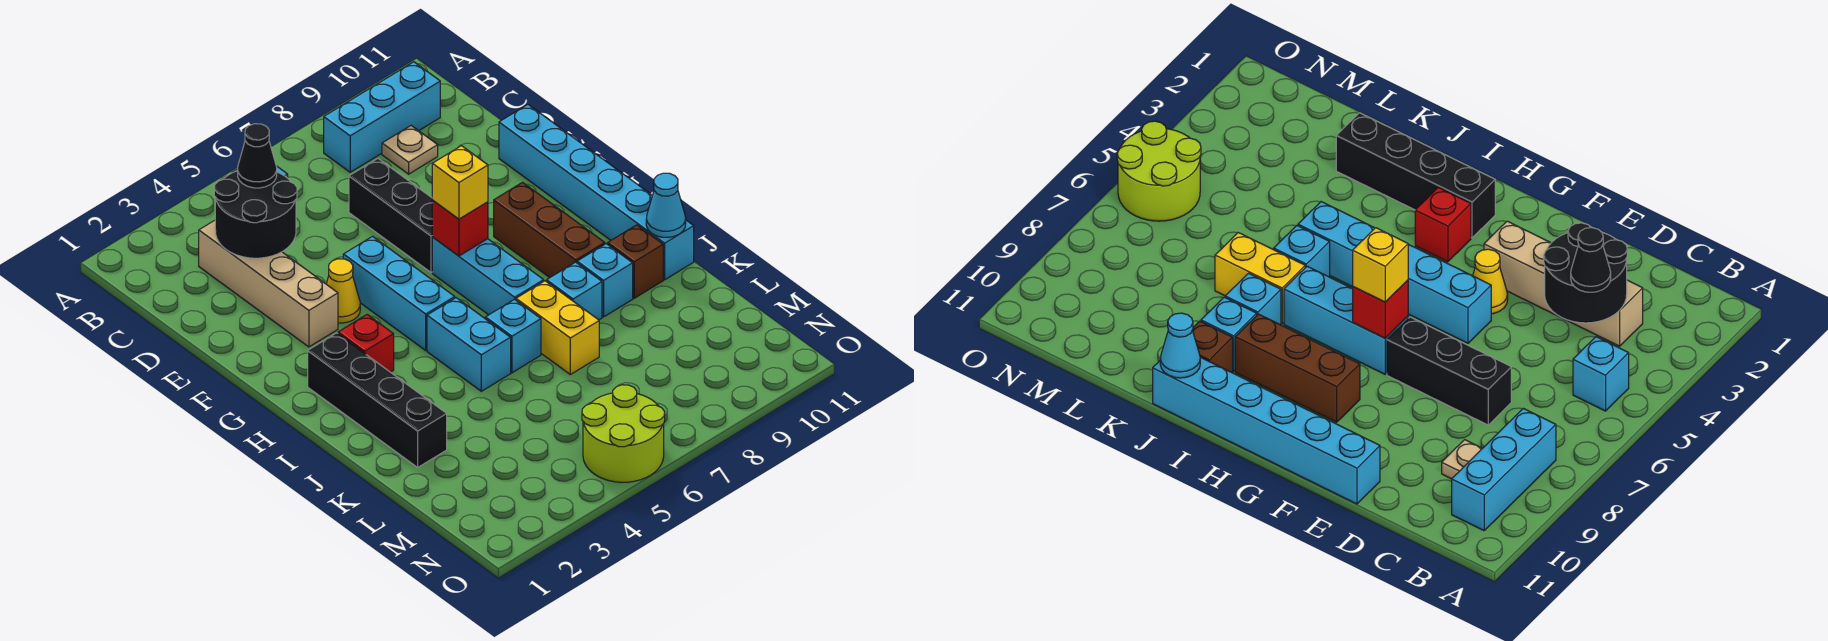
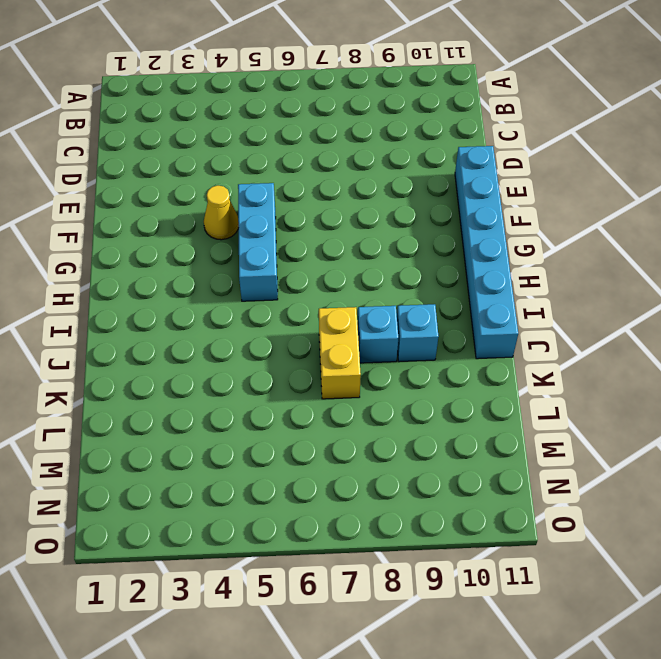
none -> cyan brick B5 level 1
none -> cyan brick B8:B10 level 1
none -> tan brick C3:F3 level 1

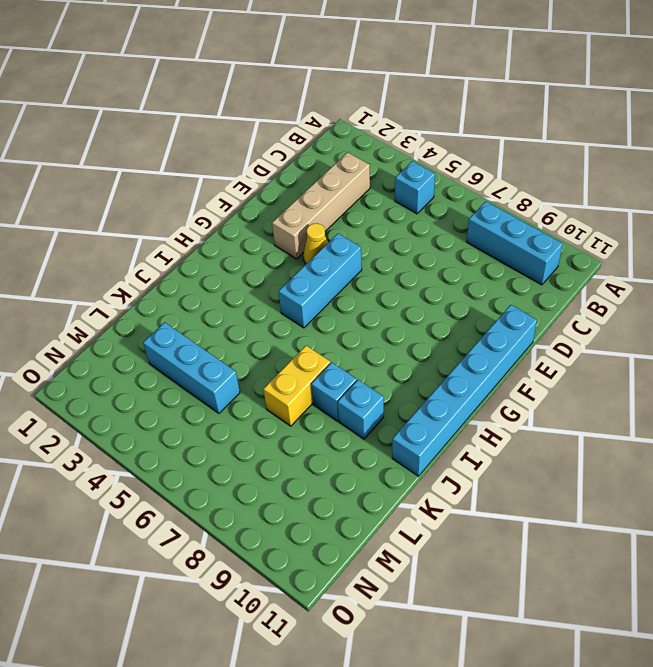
cyan brick L3:L5 level 1 -> cyan brick G7:I7 level 1
none -> tan plate C9 level 1
none -> black brick D7:F7 level 1
none -> brown brick G9:I9 level 1

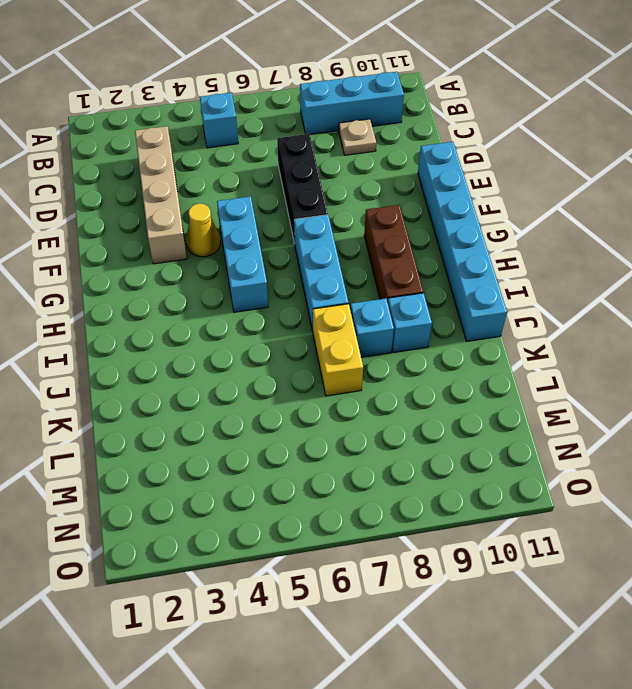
none -> black brick H2:K2 level 1
none -> red brick H3 level 1
none -> cyan brick I5:J5 level 1

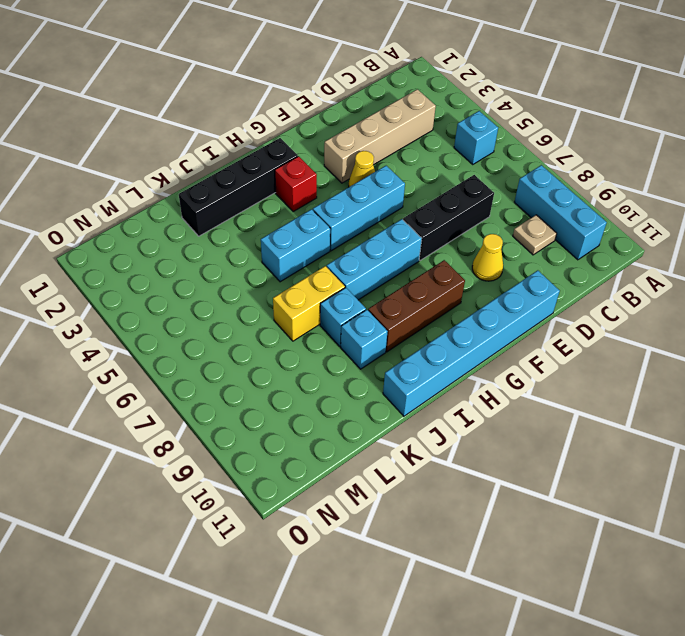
yellow cone E9 level 1 -> none
none -> cyan brick J6 level 1
none -> brown brick J10 level 1
none -> lime round brick N5:O6 level 1

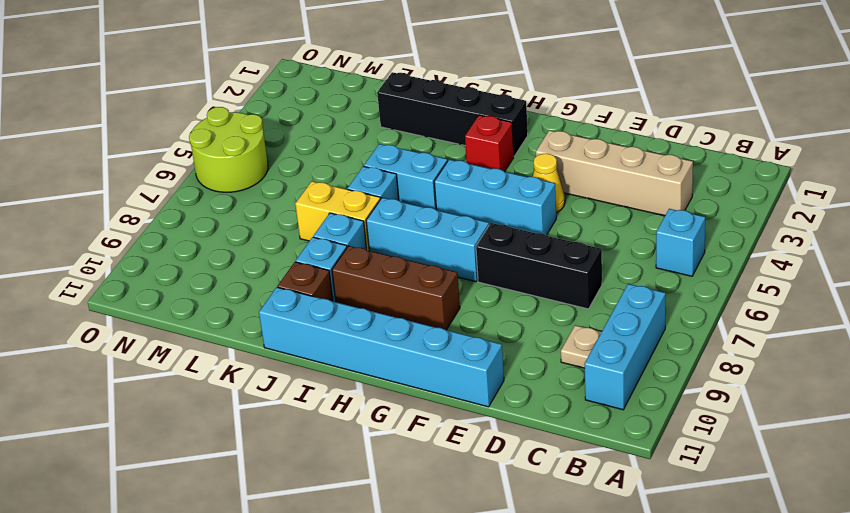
none -> black round brick C3:D4 level 2
none -> red brick G7 level 2
none -> cyan cone J11 level 2

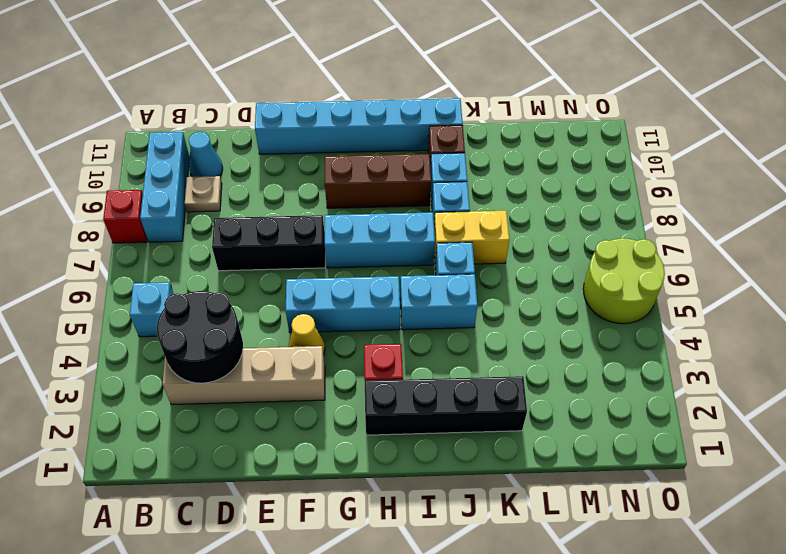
red brick A8 level 1 -> red brick G7 level 2
cyan cone C10 level 1 -> cyan cone J11 level 2
none -> black cone C4 level 3
none -> yellow brick G7 level 3

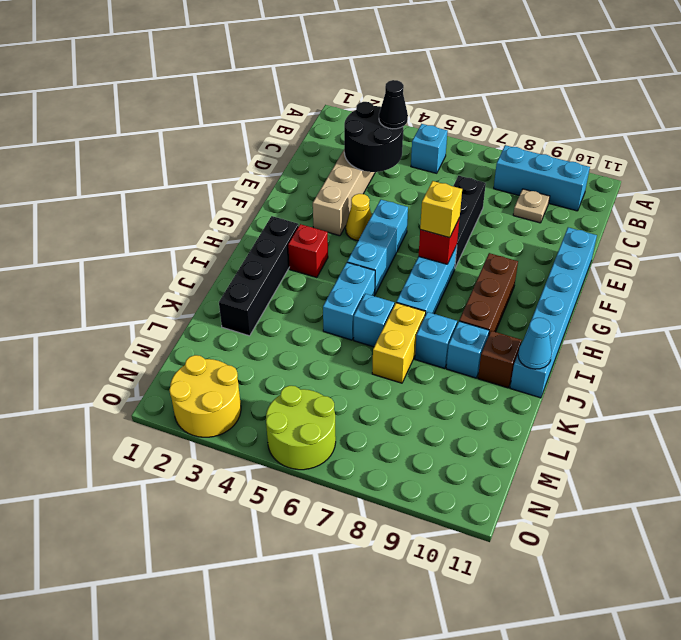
yellow round brick N2:O3 level 1 -> none

